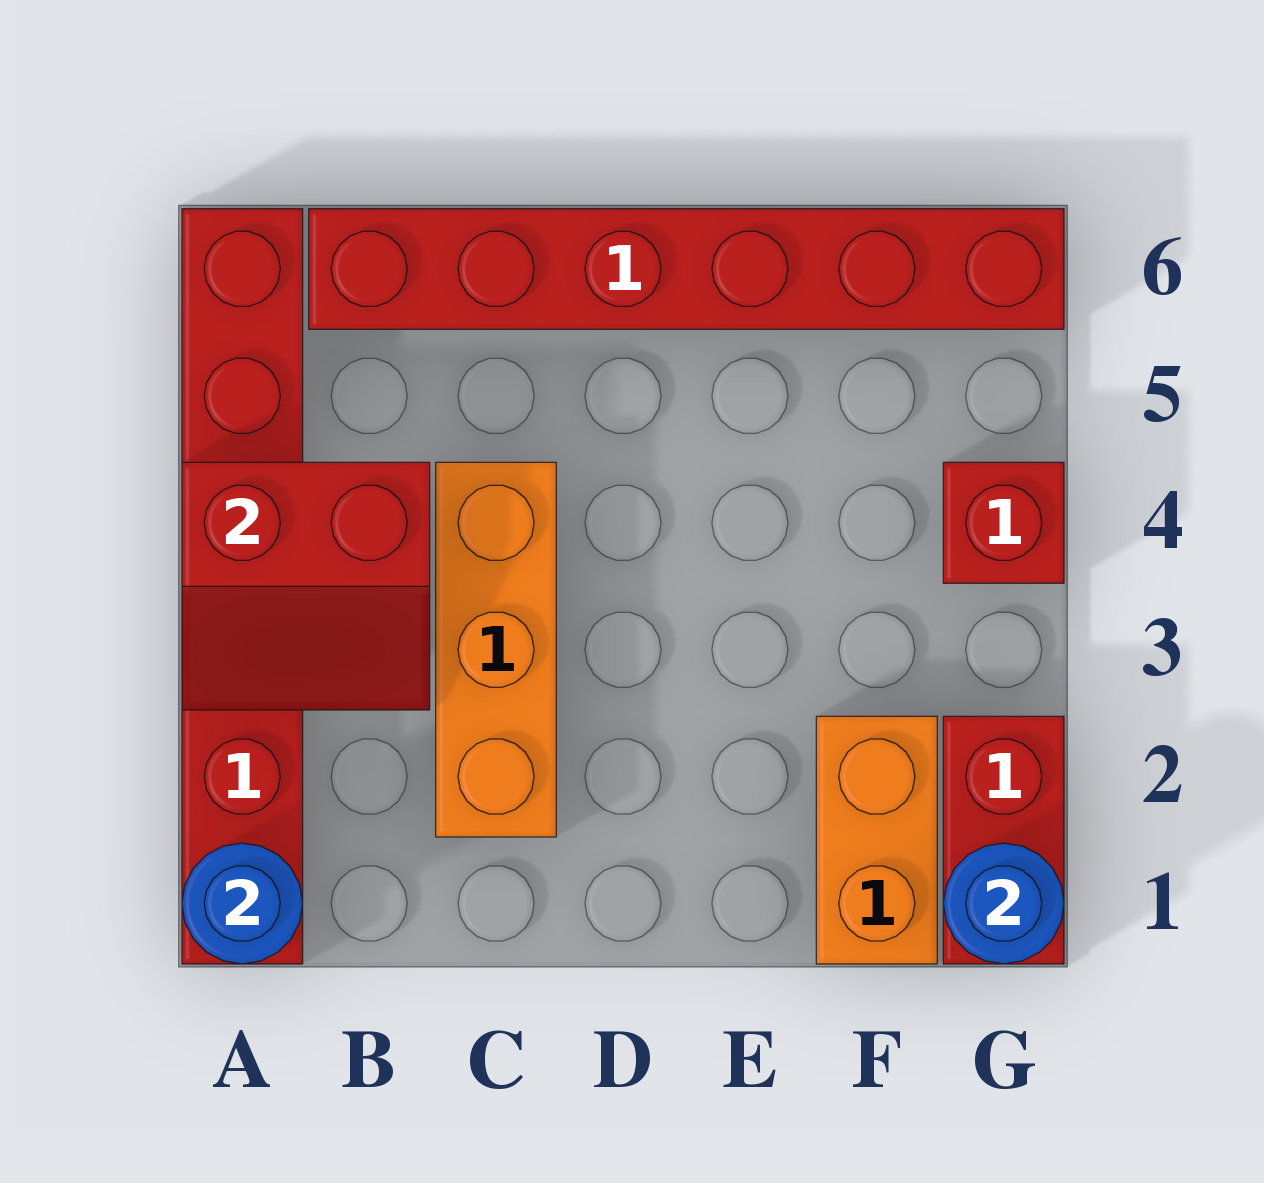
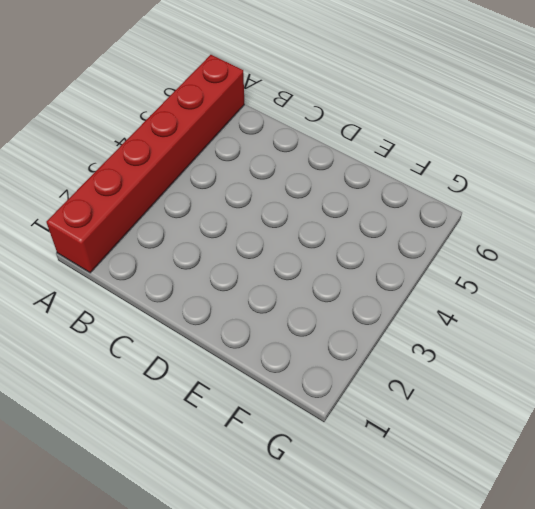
none -> red brick B6:G6 level 1
none -> orange brick C2:C4 level 1

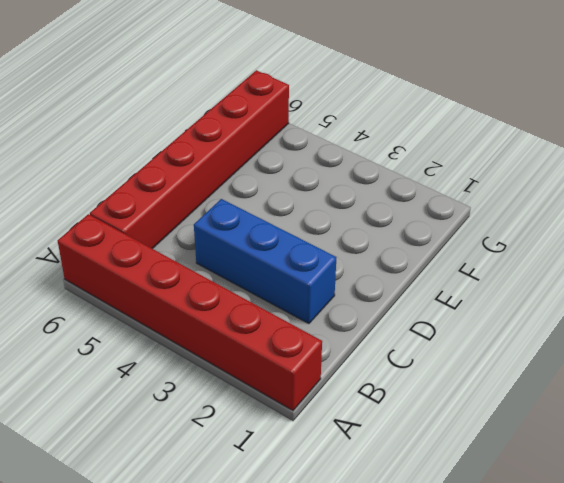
blue brick C2:C4 level 1 -> orange brick C2:C4 level 1
none -> orange brick F1:F2 level 1
none -> red brick G1:G2 level 1

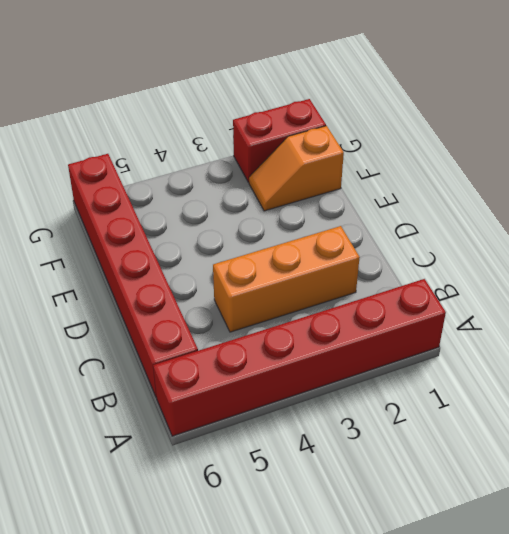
orange slope F1:F2 level 1 top 1 -> orange brick F1:F2 level 1
none -> red brick G4 level 1
none -> blue round brick A1 level 2

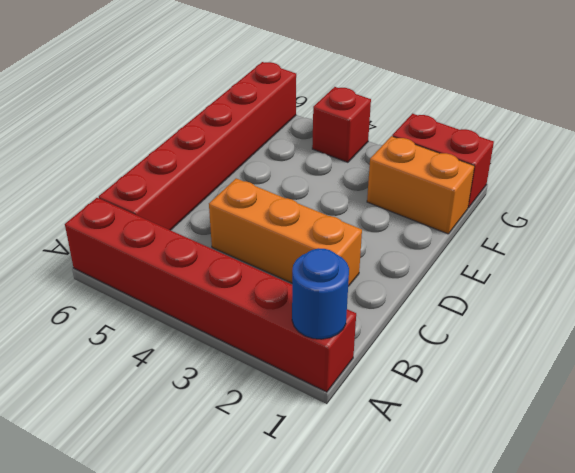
none -> red slope A3:B4 level 2 top 4
none -> blue round brick G1 level 2

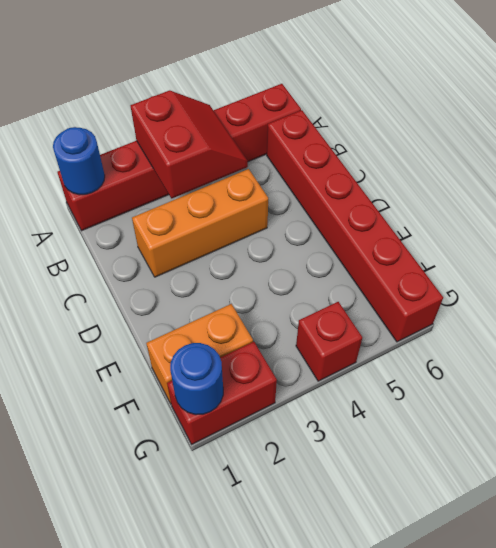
red slope A3:B4 level 2 top 3 -> red slope A3:B4 level 2 top 4

